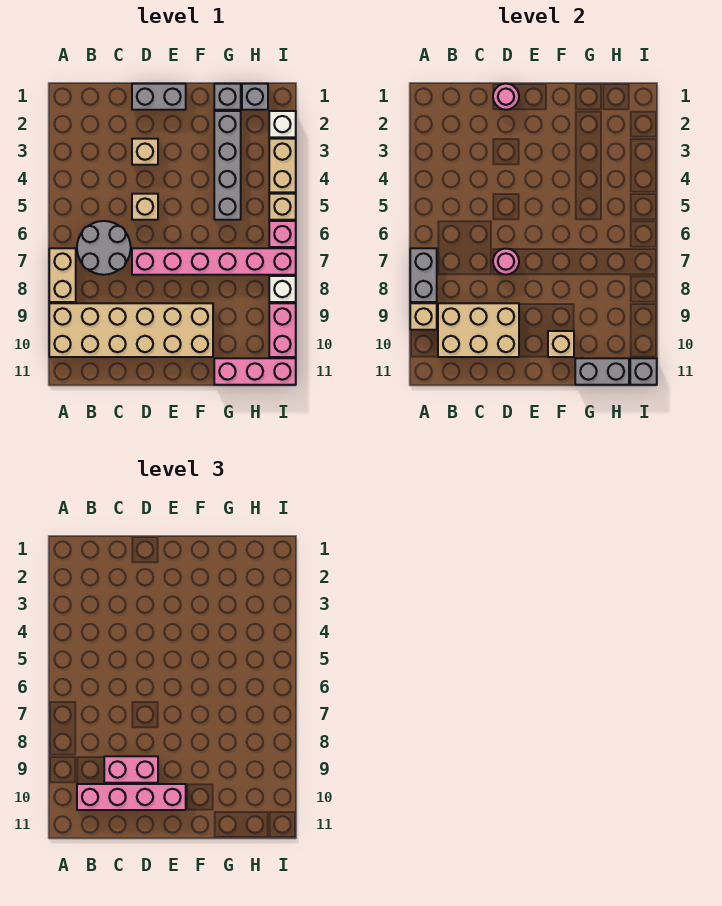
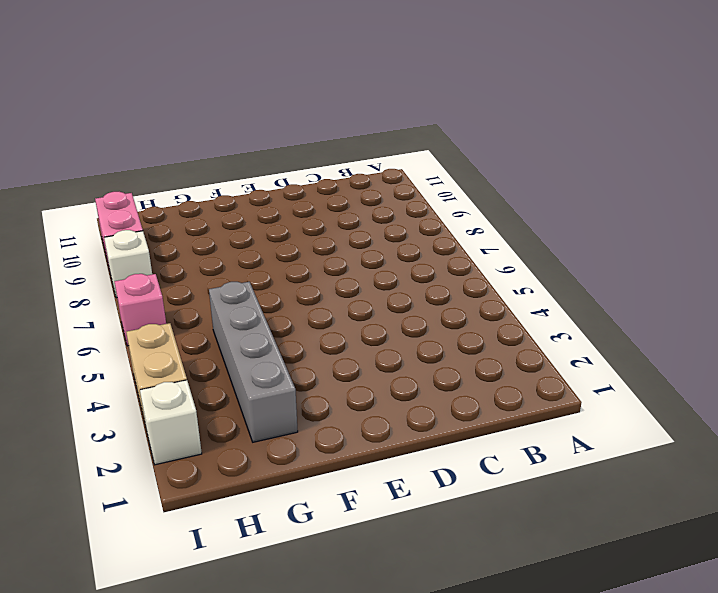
none -> tan brick A7:A8 level 1
none -> tan brick A9:F10 level 1
none -> grey round brick B6:C7 level 1

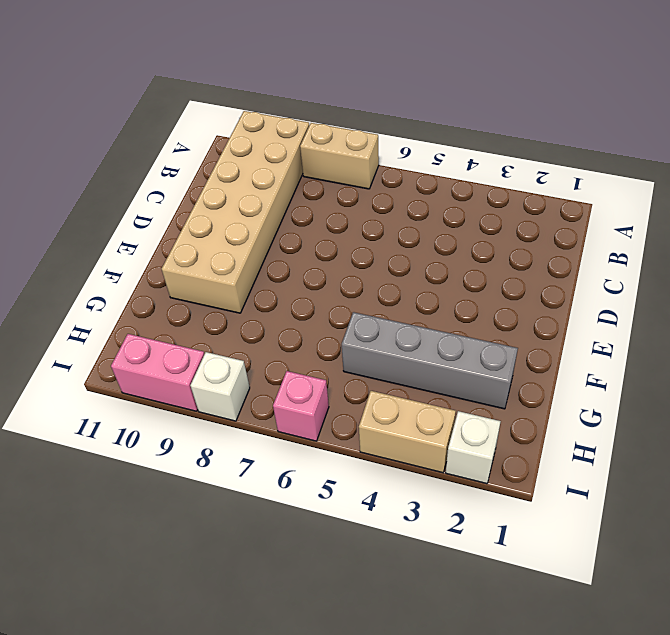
none -> grey round brick B6:C7 level 1
none -> grey brick D1:E1 level 1
none -> tan brick D3 level 1

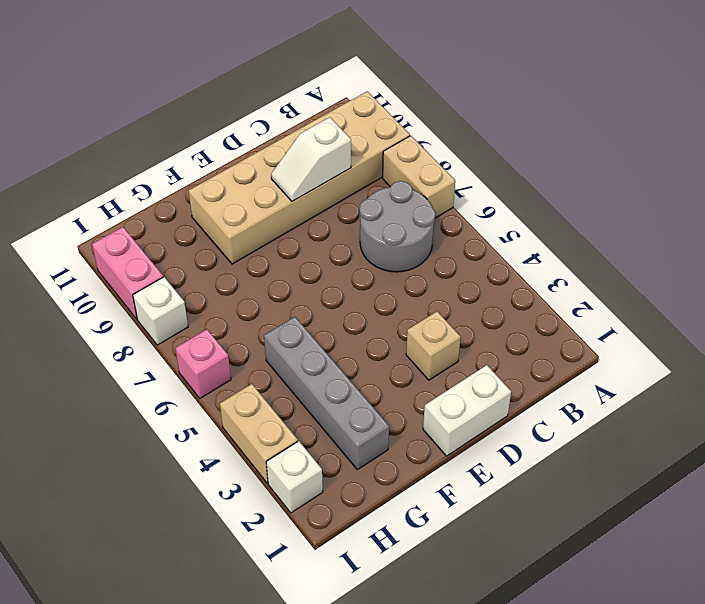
white slope C9:D9 level 2 top C -> tan brick B9:D10 level 2
white brick D1:E1 level 1 -> grey brick D1:E1 level 1
none -> tan brick D5 level 1
none -> pink brick D7:I7 level 1
none -> grey brick G1 level 1

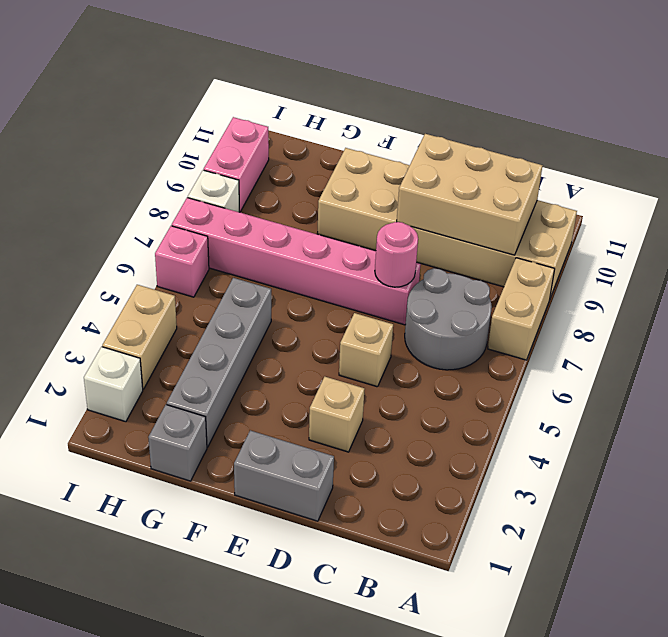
none -> pink brick G11:I11 level 1
none -> grey brick H1 level 1
none -> tan brick I5 level 1

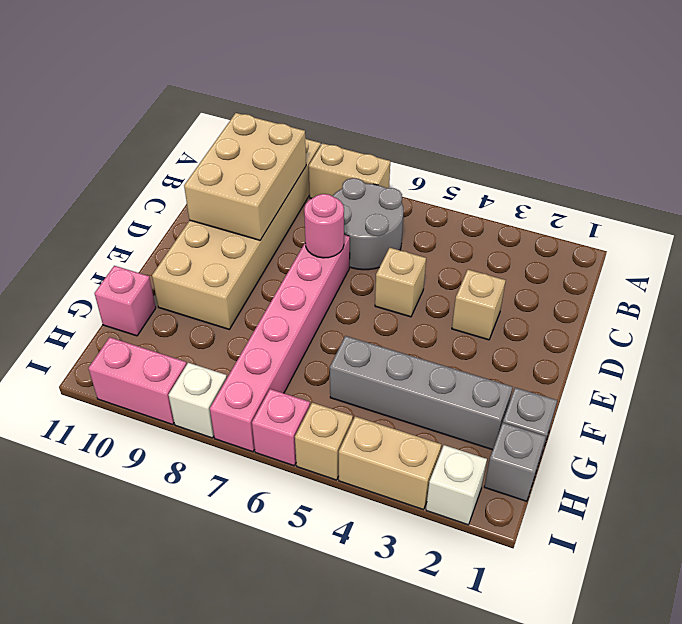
pink brick G11 level 1 -> pink brick G11:I11 level 1
none -> grey brick D1:E1 level 1
none -> grey brick A7:A8 level 2
none -> tan brick A9 level 2

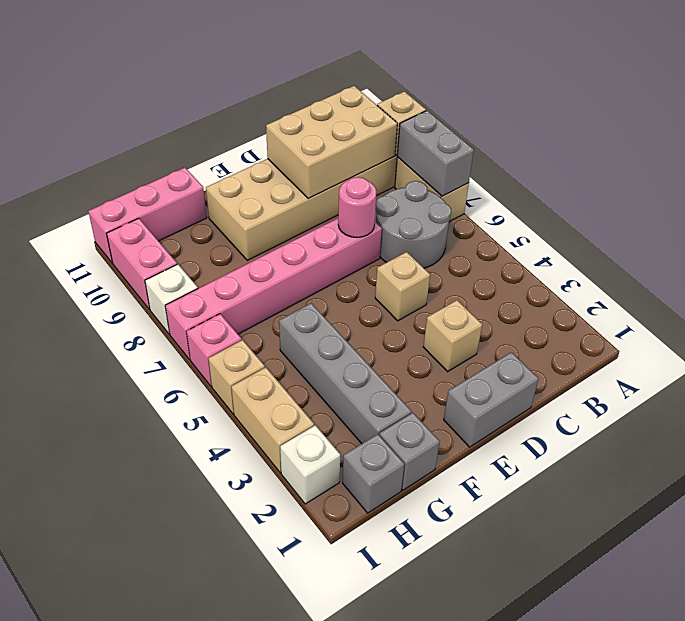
none -> pink round brick D1 level 2
none -> tan brick F10 level 2
none -> grey brick G11:H11 level 2

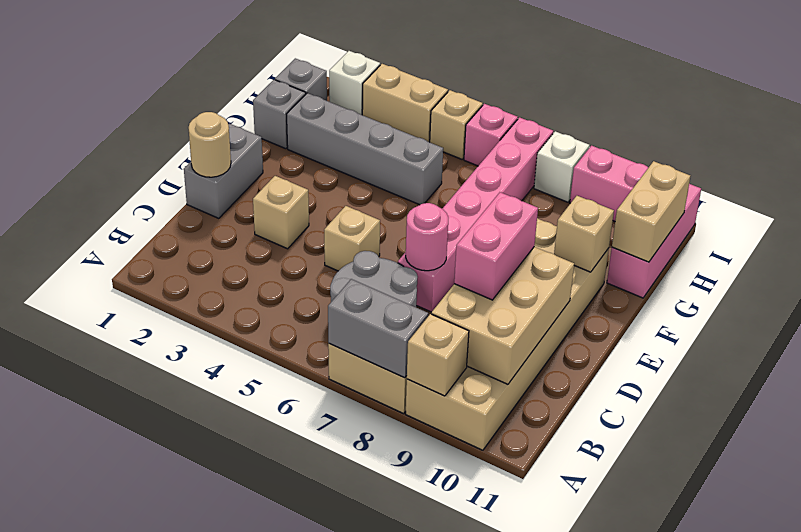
tan round brick D1 level 2 -> pink round brick D1 level 2
tan brick G11:H11 level 2 -> grey brick G11:H11 level 2
none -> grey brick I11 level 2
none -> pink brick B10:E10 level 3

